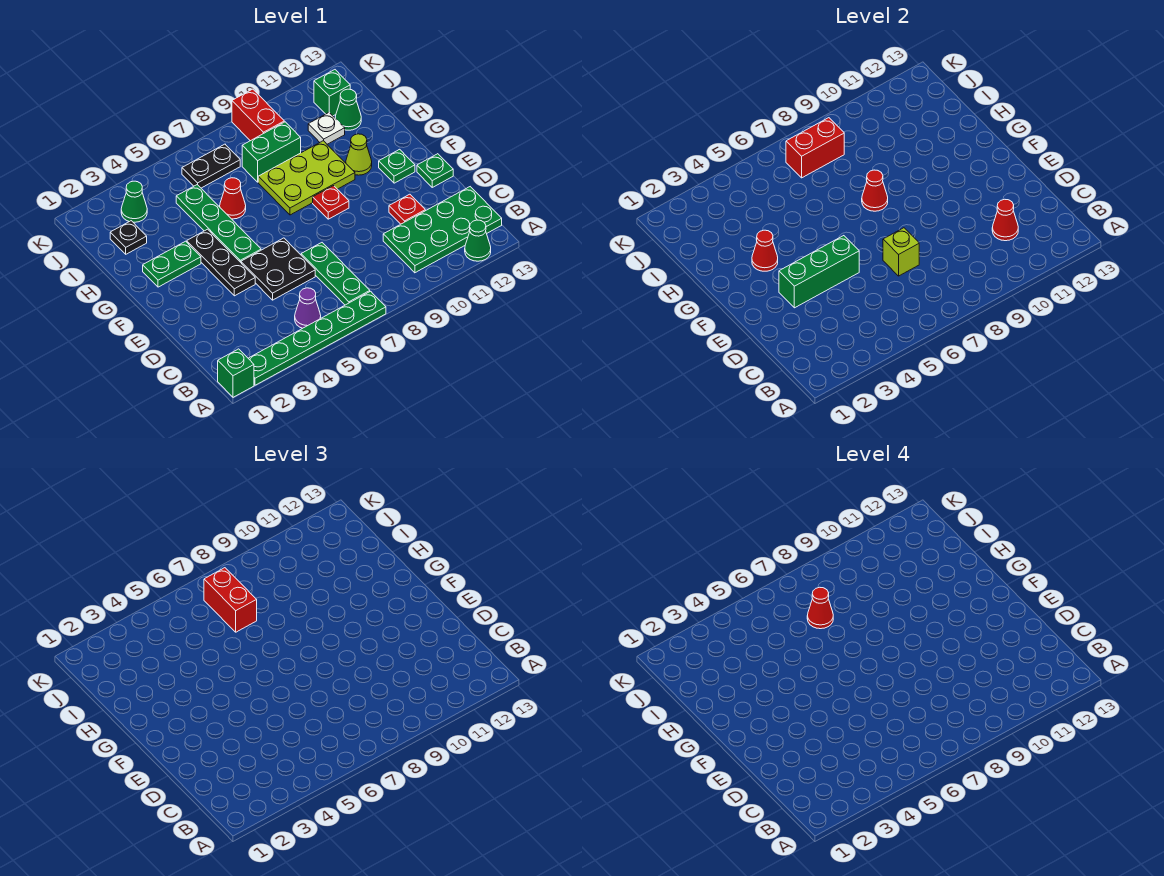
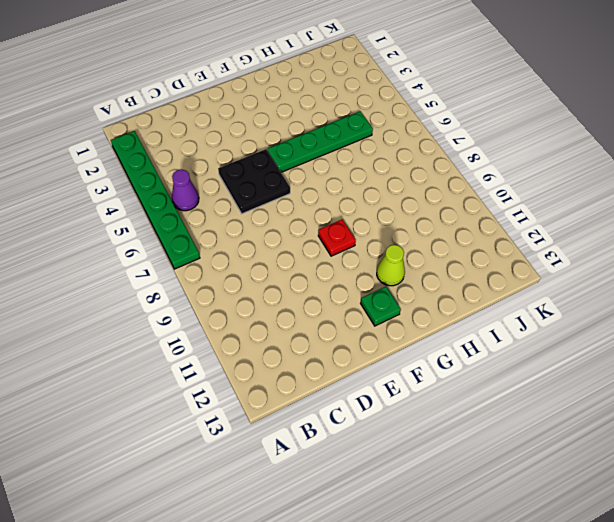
none -> green brick A1 level 1
none -> green cone A12 level 1
none -> green plate B7:D7 level 1
none -> green plate B10:C13 level 1

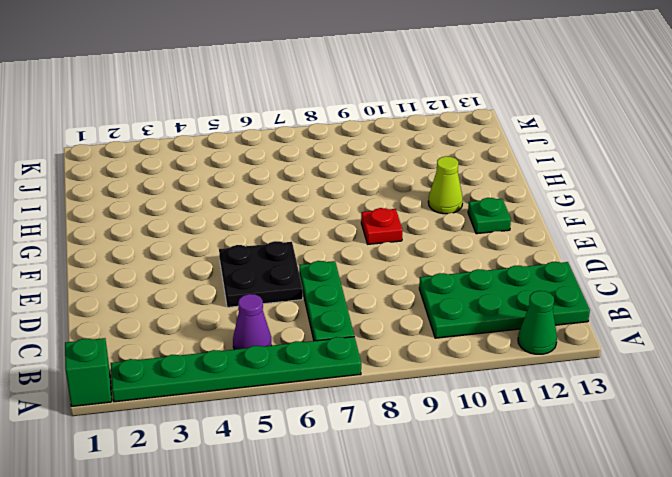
none -> red plate D11 level 1
none -> black plate E4:G4 level 1
none -> green plate E13 level 1
none -> green plate F5:I5 level 1

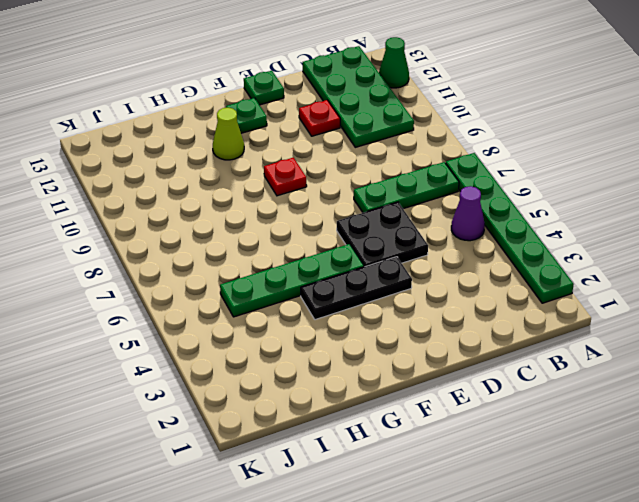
none -> green brick A1 level 1
none -> green plate G2:G3 level 1
none -> lime plate G8:H10 level 1
none -> red cone H6 level 1

